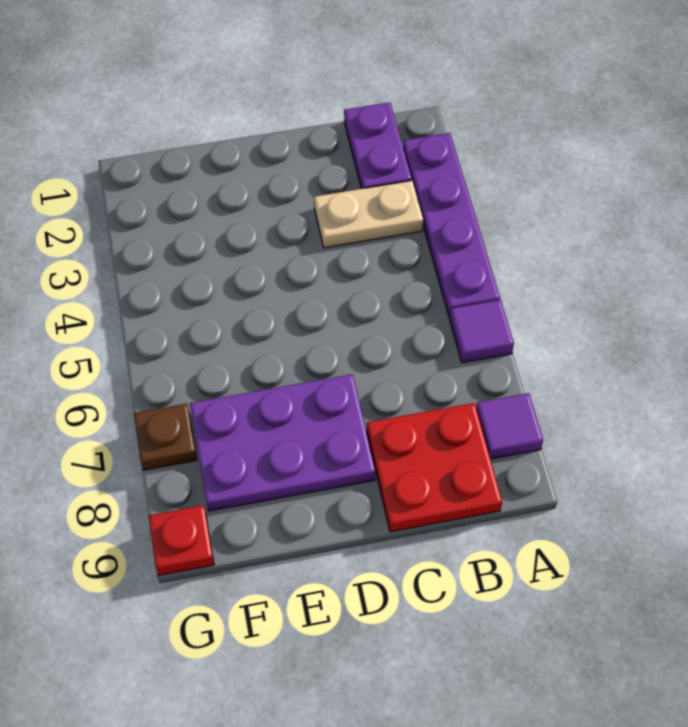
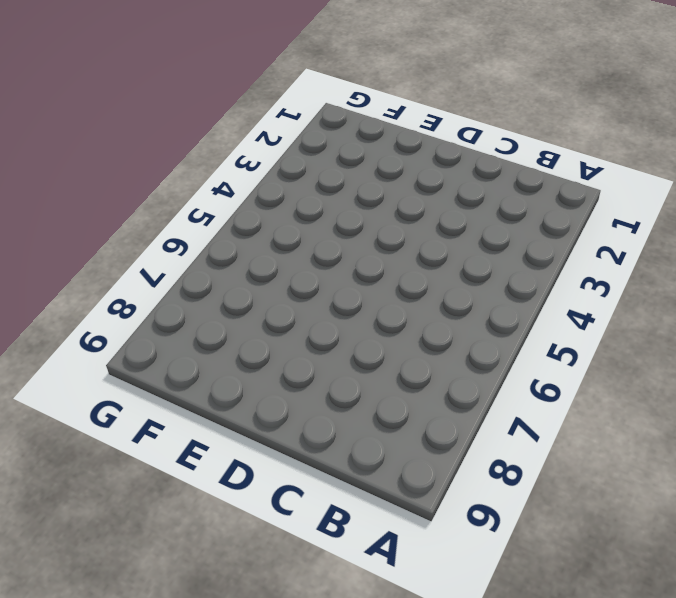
none -> purple plate A2:A5 level 1
none -> purple tile A6 level 1

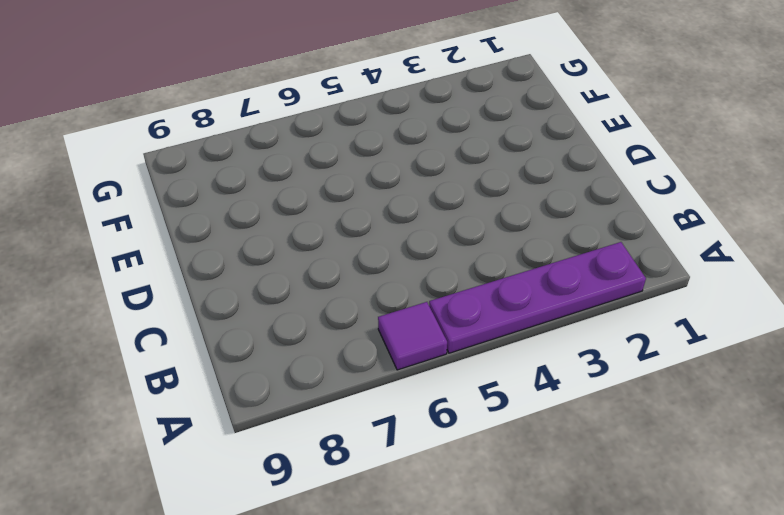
none -> purple tile A8 level 1
none -> purple plate B1:B2 level 1

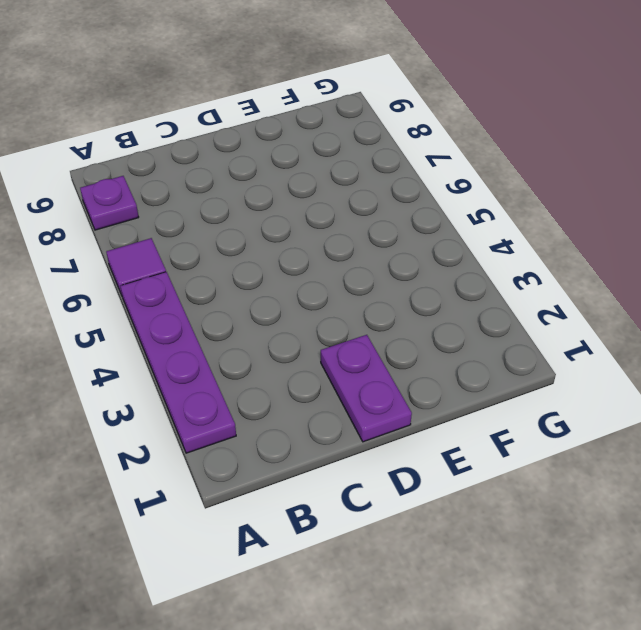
purple plate A8 level 1 -> purple tile A8 level 1
purple plate D1:D2 level 1 -> purple plate B1:B2 level 1
none -> tan plate B3:C3 level 1
none -> red plate B8:C9 level 1

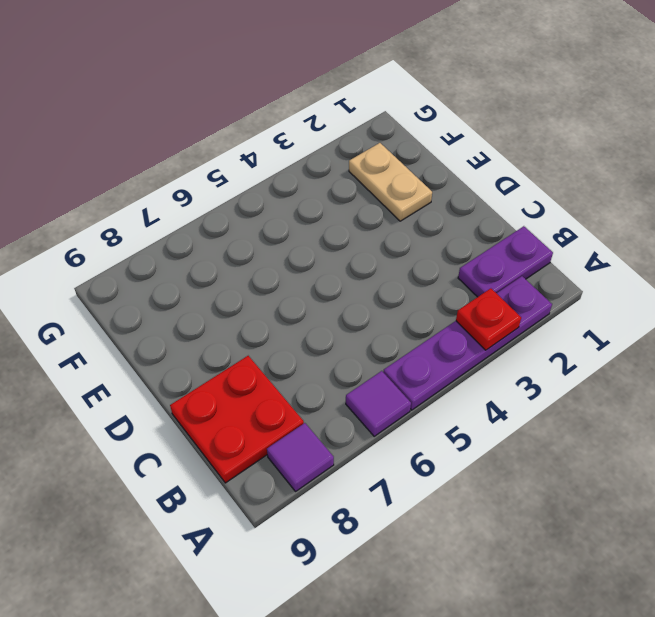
red plate A3 level 2 -> red plate G9 level 1
tan plate E2:F2 level 1 -> tan plate B3:C3 level 1
none -> purple plate D7:F8 level 1
none -> brown plate G7 level 1

